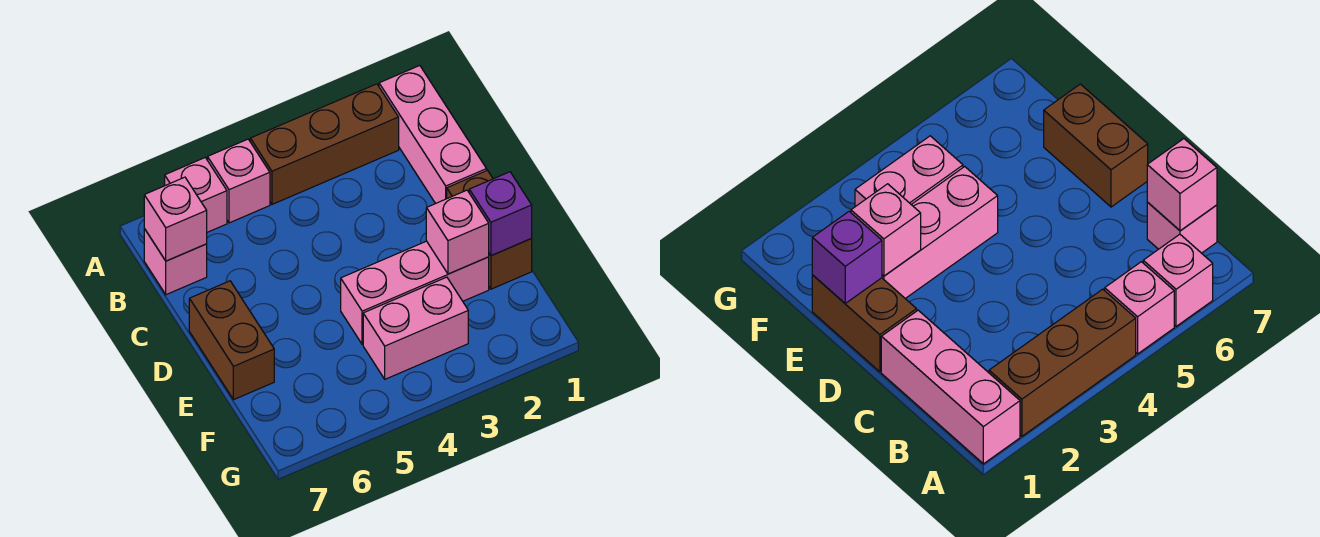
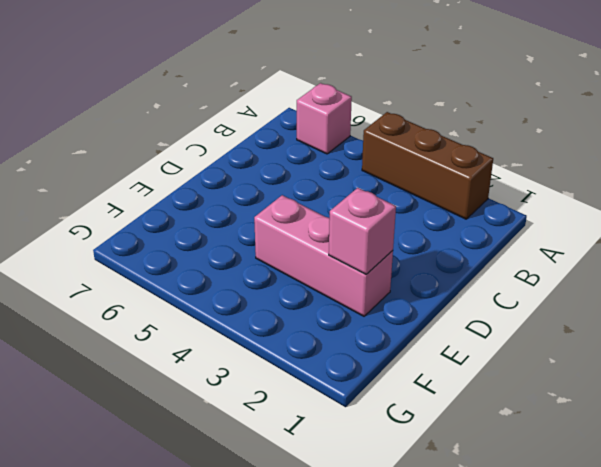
none -> pink brick A1:C1 level 1
none -> pink brick A5 level 1
none -> pink brick B7 level 1

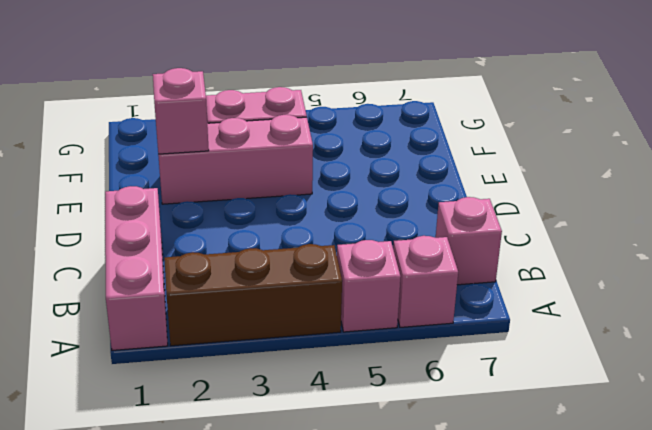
none -> brown brick D1:E1 level 1
none -> brown brick D7:E7 level 1
none -> pink brick B7 level 2

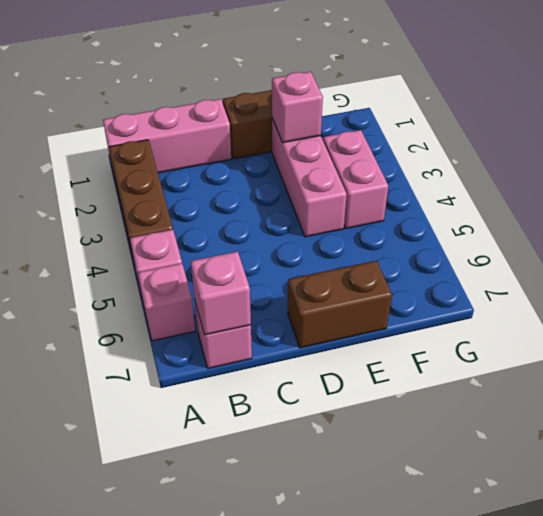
none -> purple brick E1 level 2

